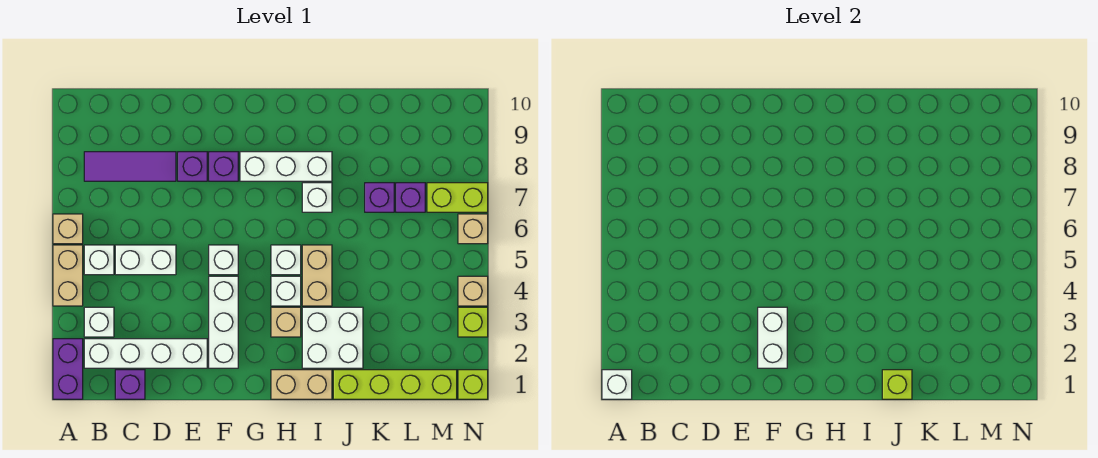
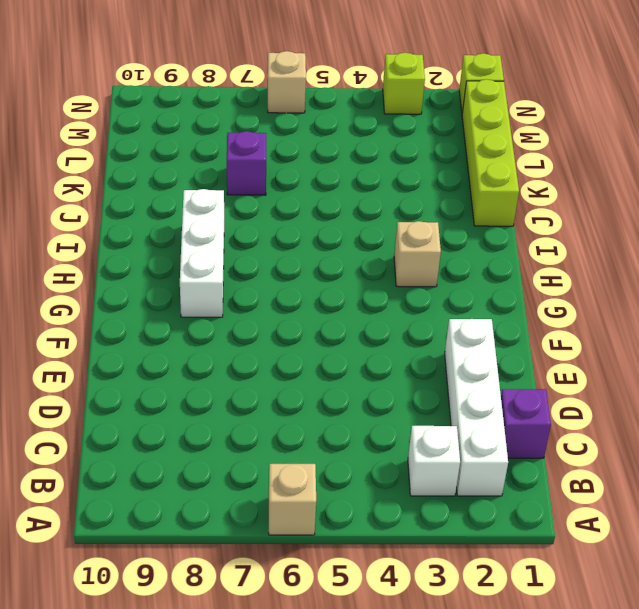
none -> purple brick A1:A2 level 1
none -> tan brick A4:A5 level 1
none -> white brick B5 level 1
none -> purple tile B8:D8 level 1

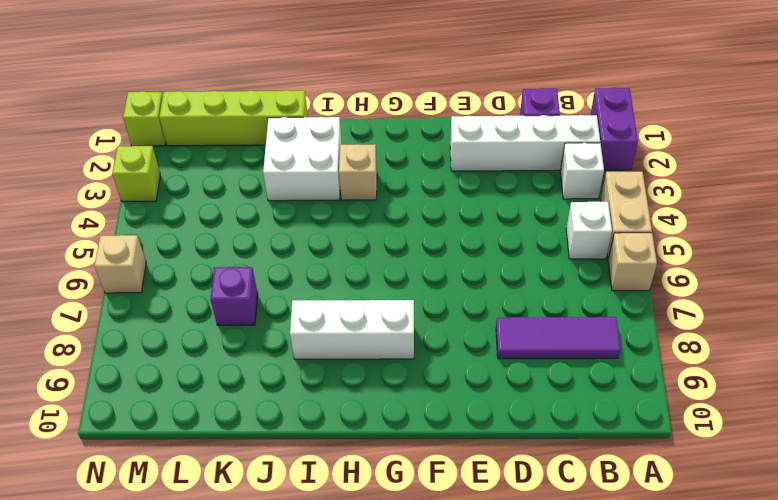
none -> white brick C5:D5 level 1
none -> purple brick E8 level 1
none -> white brick F2:F4 level 1
none -> white brick F5 level 1

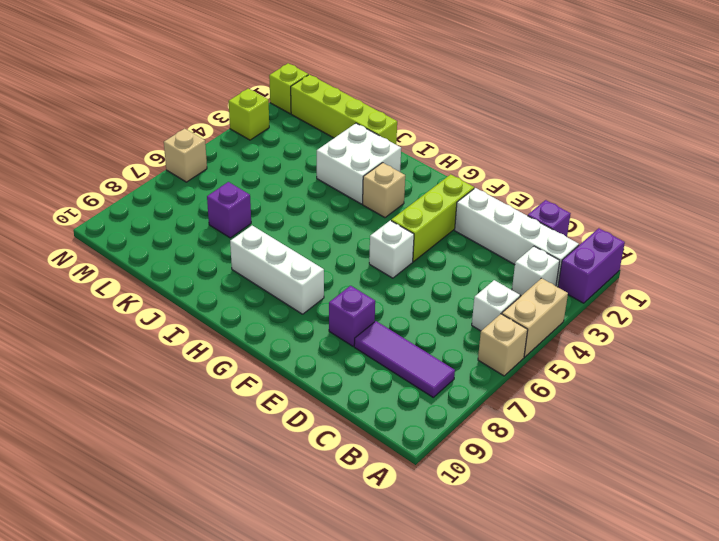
lime brick F2:F4 level 1 -> white brick F2:F4 level 1
none -> white brick C5:D5 level 1
none -> purple brick F8 level 1
none -> tan brick H1:I1 level 1
none -> white brick H4 level 1

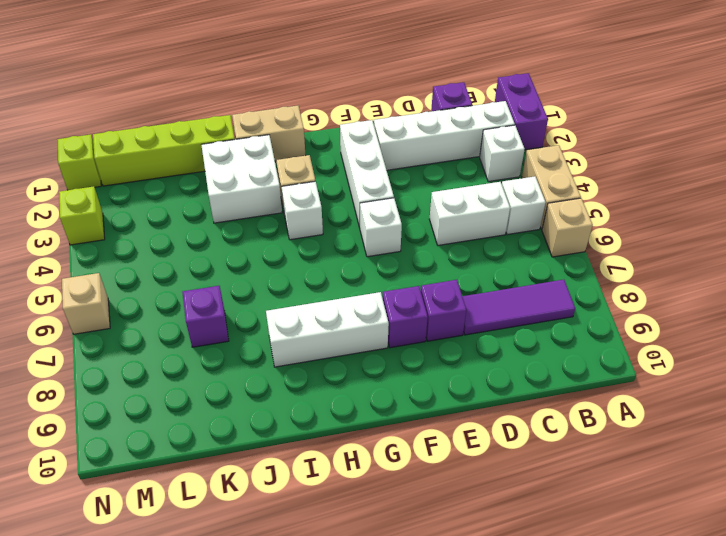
none -> white brick H5 level 1
none -> tan brick I4:I5 level 1
none -> white brick I7 level 1
none -> purple brick L7 level 1

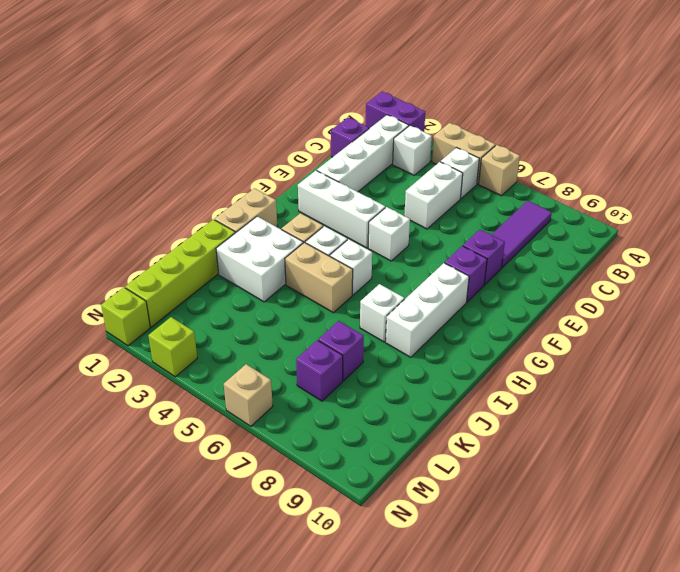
none -> lime brick M7:N7 level 1
none -> tan brick N4 level 1
none -> white brick A1 level 2
none -> white brick F2:F3 level 2

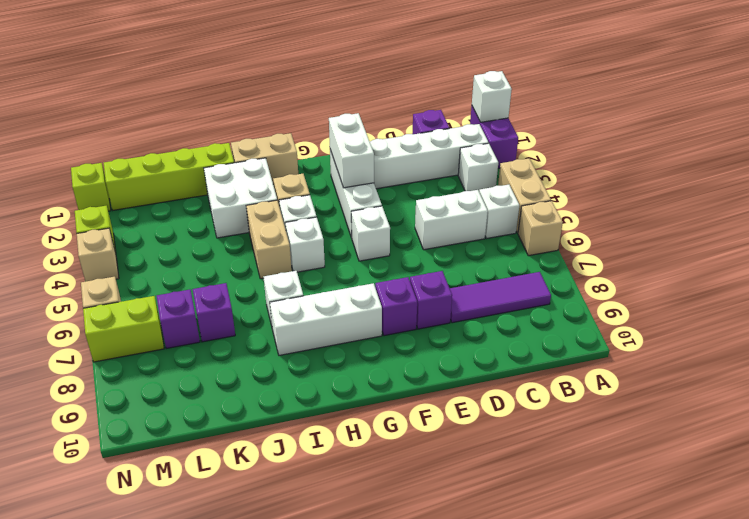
none -> lime brick J1 level 2

